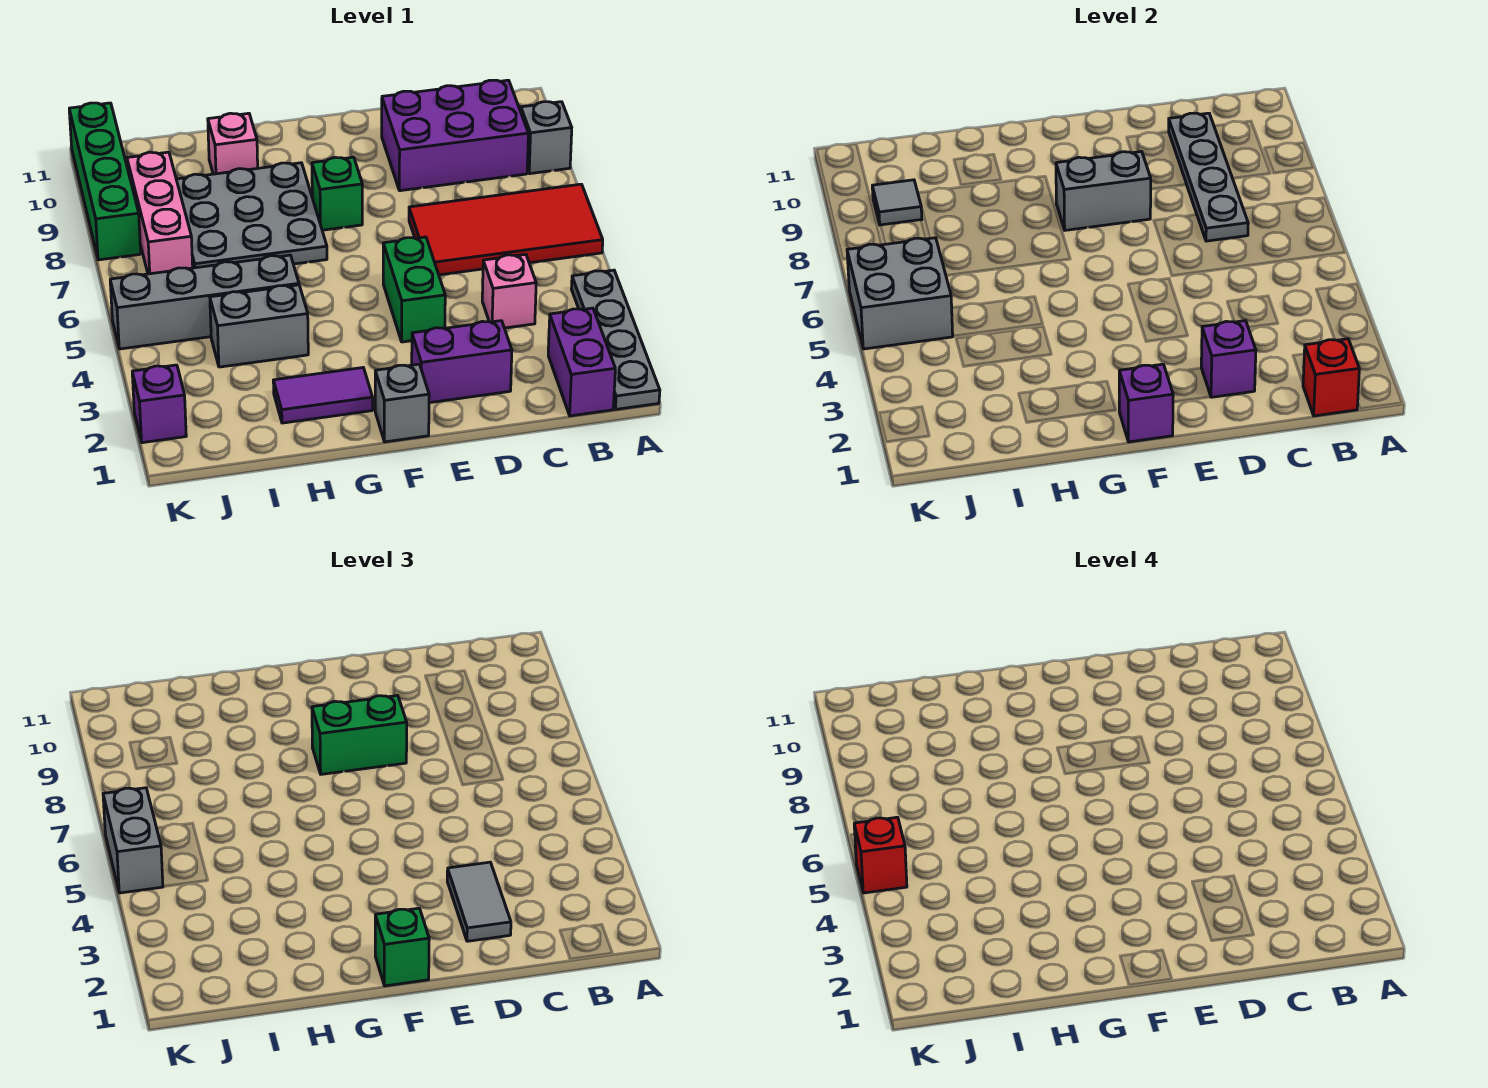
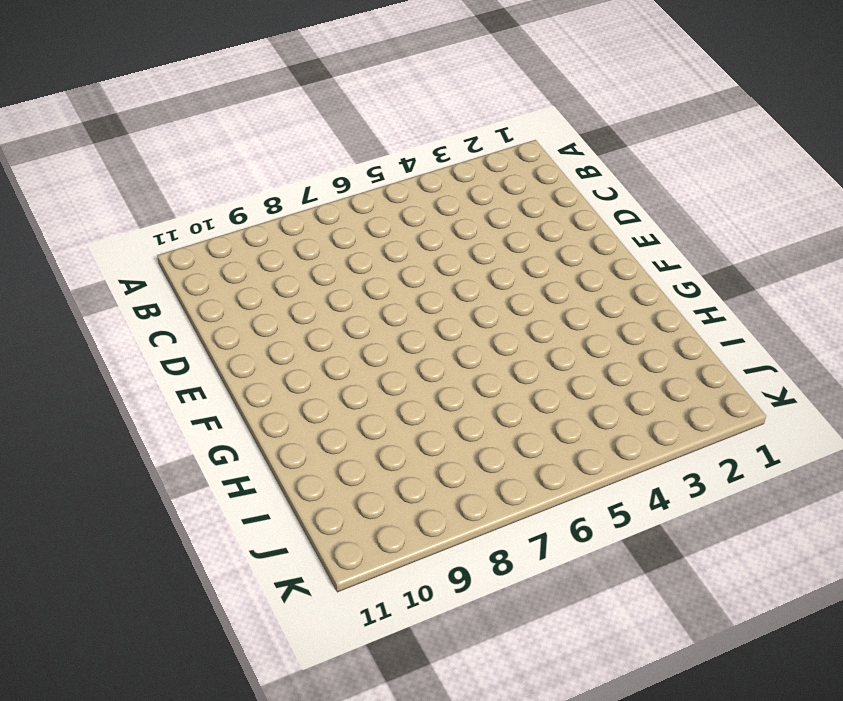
none -> grey plate A1:A4 level 1
none -> red tile A6:D7 level 1
none -> grey brick A9 level 1
none -> purple brick B1:B2 level 1

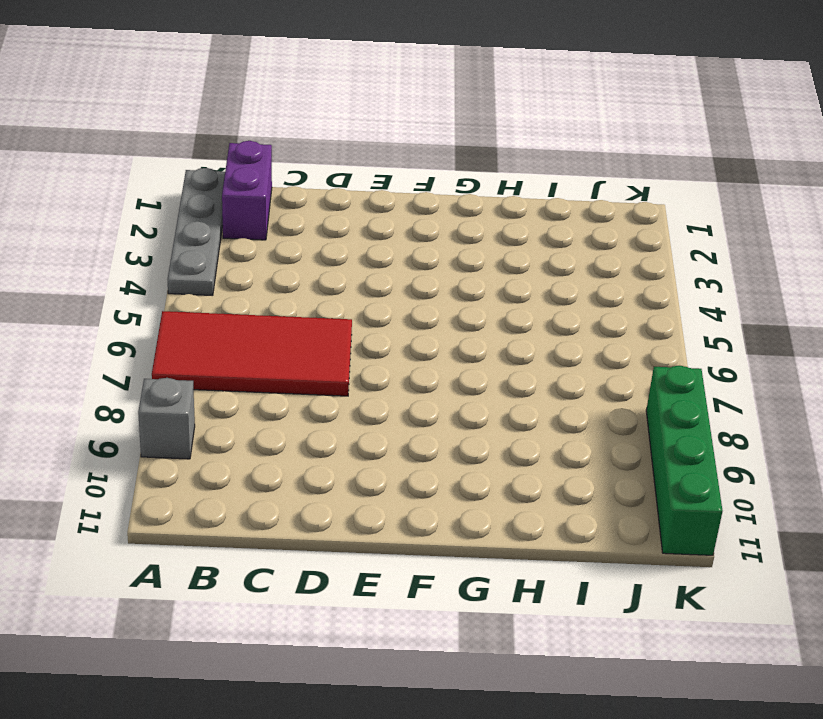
none -> purple brick B9:D10 level 1
none -> pink brick C4 level 1
none -> purple brick D2:E2 level 1
none -> green brick E4:E5 level 1

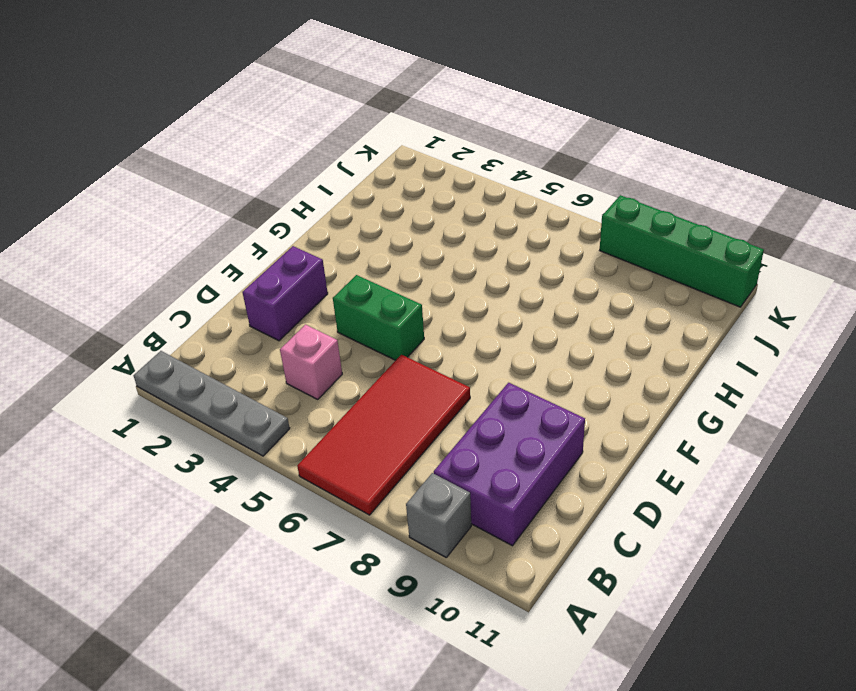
none -> purple brick B1:B2 level 1
none -> grey brick F1 level 1
none -> green brick F8 level 1
none -> purple tile G2:H2 level 1

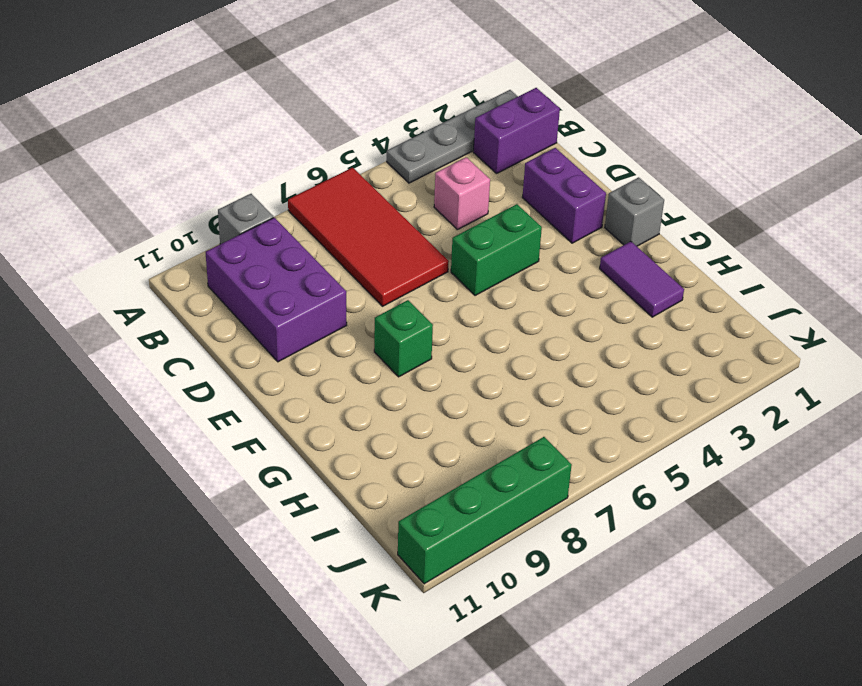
none -> grey plate G7:I9 level 1
none -> grey brick H4:I4 level 1
none -> grey brick H5:K5 level 1
none -> pink brick H10 level 1

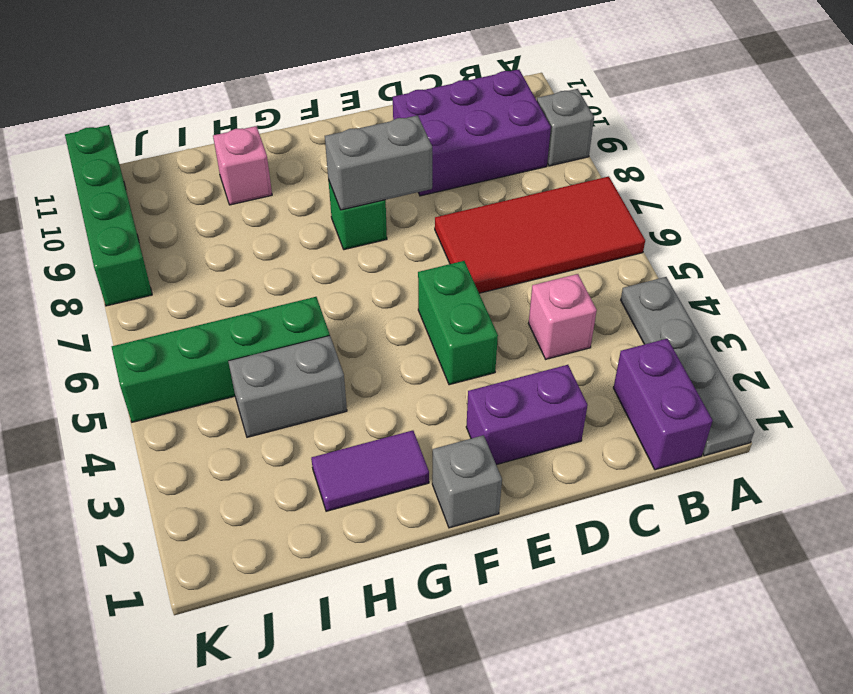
green brick H5:K5 level 1 -> grey brick H5:K5 level 1
none -> grey plate G7:I9 level 1
none -> pink brick J7:J9 level 1
none -> purple brick K2 level 1
none -> red brick B1 level 2

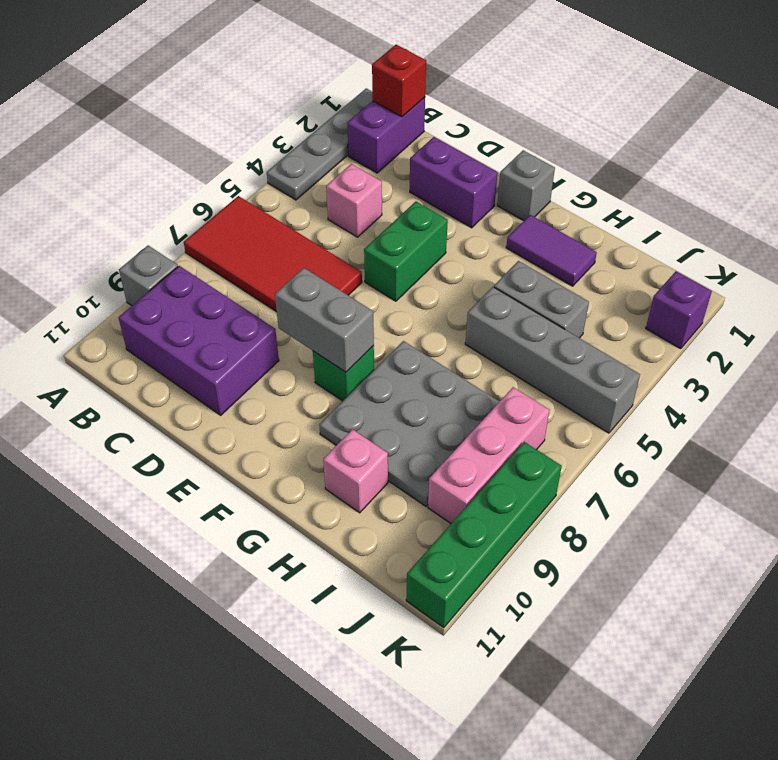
none -> grey plate C7:C10 level 2
none -> purple brick D2 level 2
none -> purple brick F1 level 2
none -> grey brick J5:K6 level 2

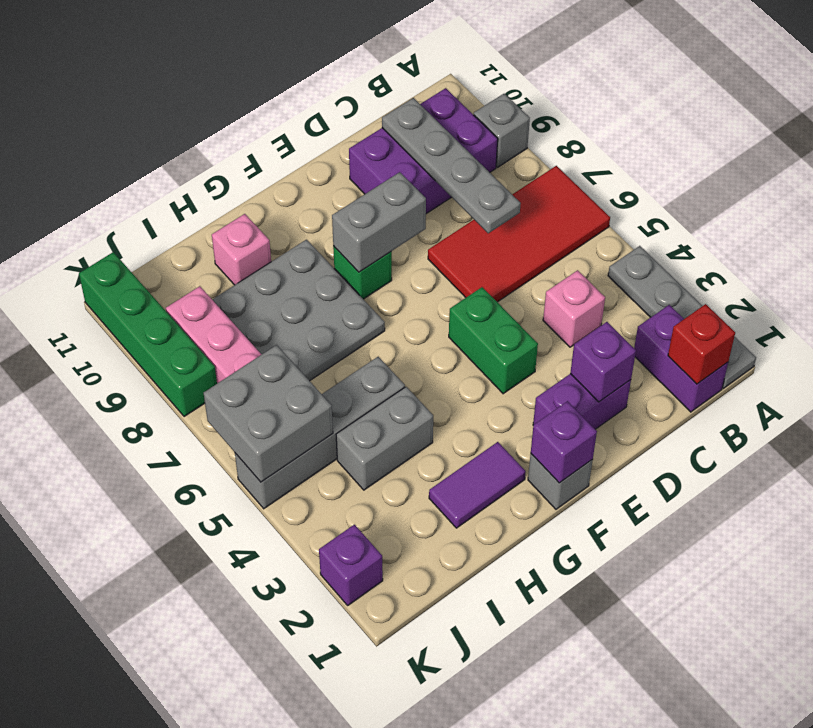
none -> grey tile J9 level 2
none -> grey tile D2:D3 level 3
none -> green brick E8:F8 level 3
none -> green brick F1 level 3

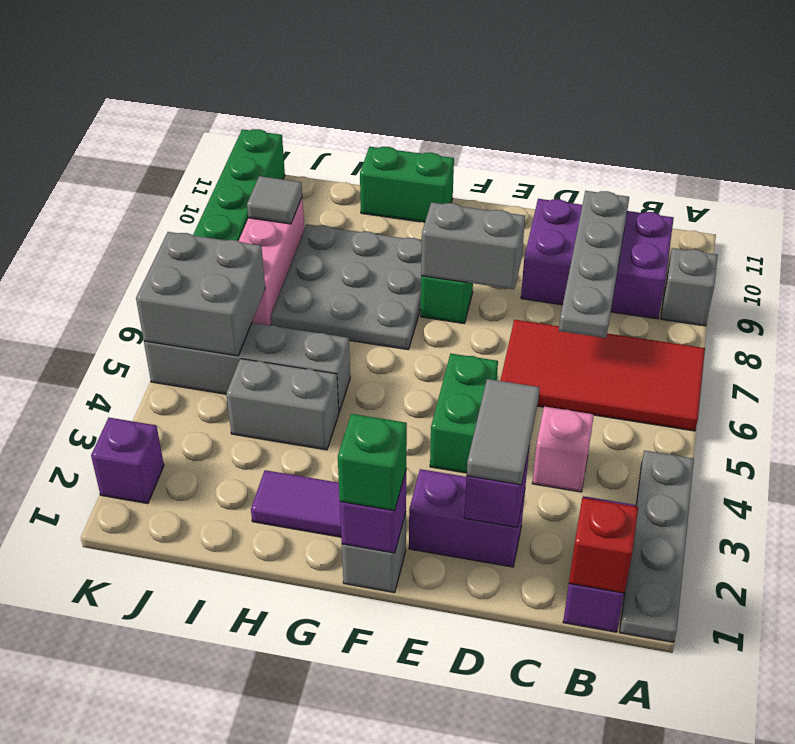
green brick G11:H11 level 1 -> green brick E8:F8 level 3
none -> pink brick H10 level 1
none -> grey brick K5:K6 level 3
none -> red brick K5 level 4

